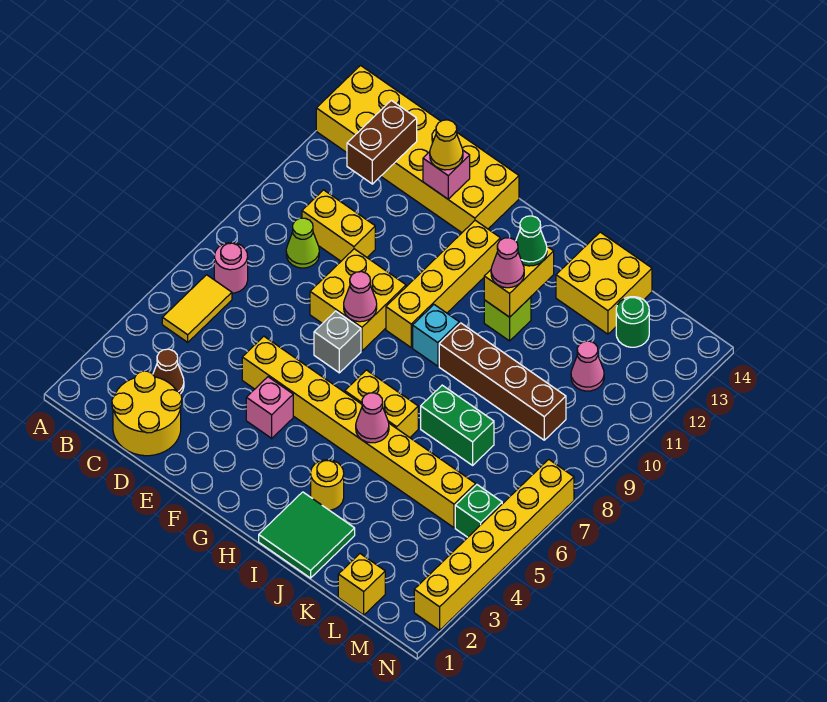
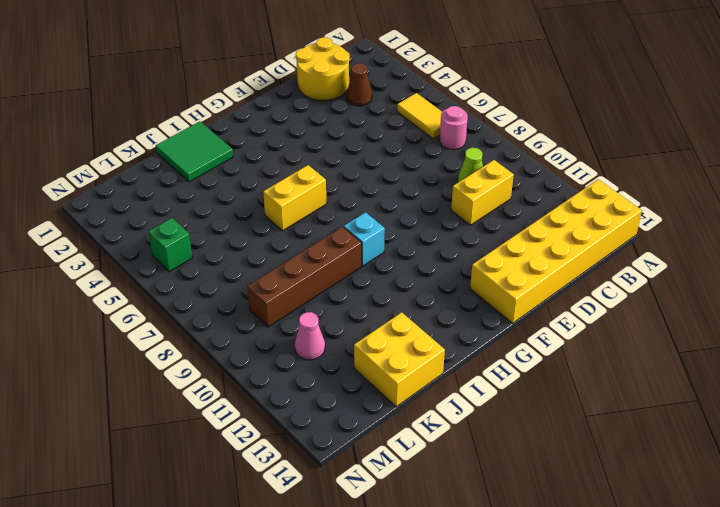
none -> yellow brick E5:L5 level 1
none -> yellow brick E8:F9 level 1
none -> pink brick F4 level 1
none -> grey brick F7 level 1

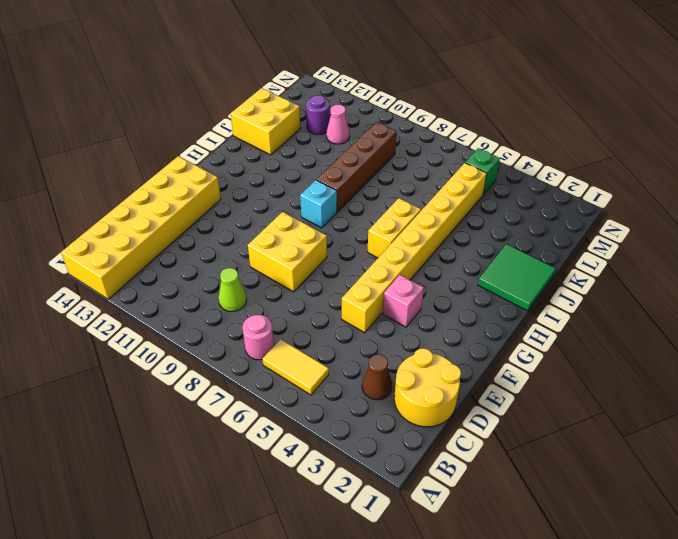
purple round brick L12 level 1 -> none
none -> yellow brick C10:D10 level 1
none -> grey brick F7 level 1
none -> yellow brick G9:G12 level 1
none -> yellow round brick I3 level 1

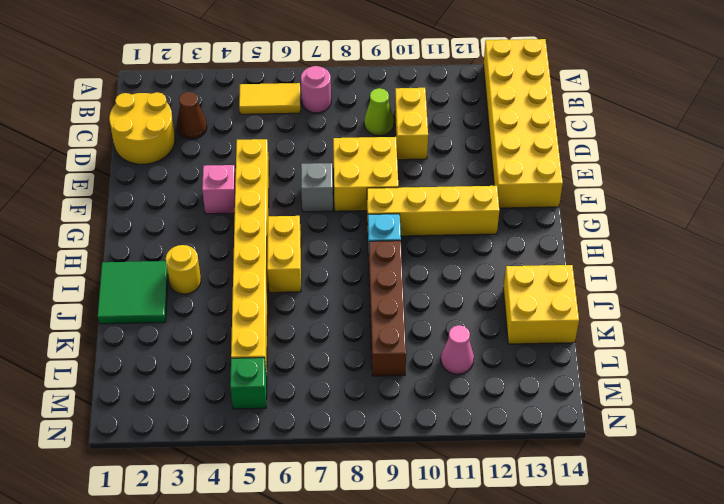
none -> lime brick I11 level 1
none -> green brick J7:K7 level 1
none -> yellow brick L1 level 1
none -> green round brick L13 level 1

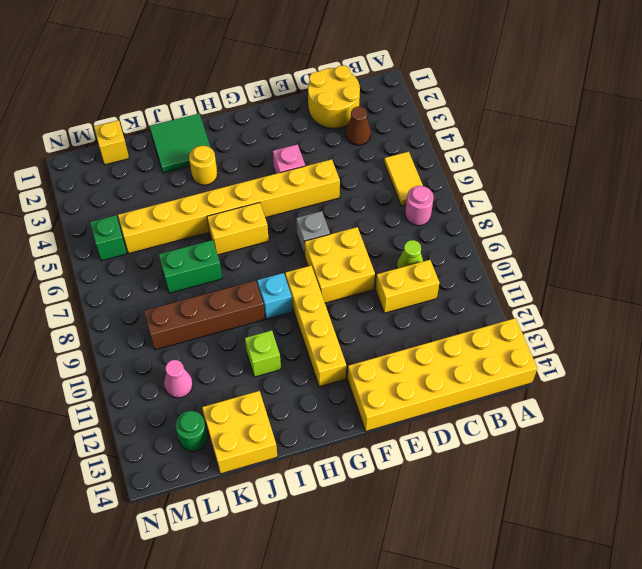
none -> yellow brick N2:N7 level 1
none -> brown brick C12:C13 level 2
none -> pink brick E13 level 2
none -> pink cone F8 level 2

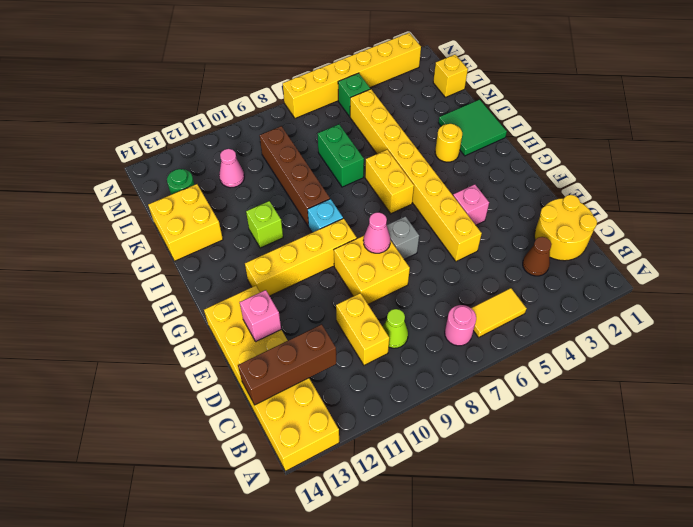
brown brick C12:C14 level 2 -> brown brick C12:C13 level 2
none -> pink cone I5 level 2
none -> yellow brick I11:I12 level 2
none -> yellow cone E13 level 3
none -> pink cone I11 level 3

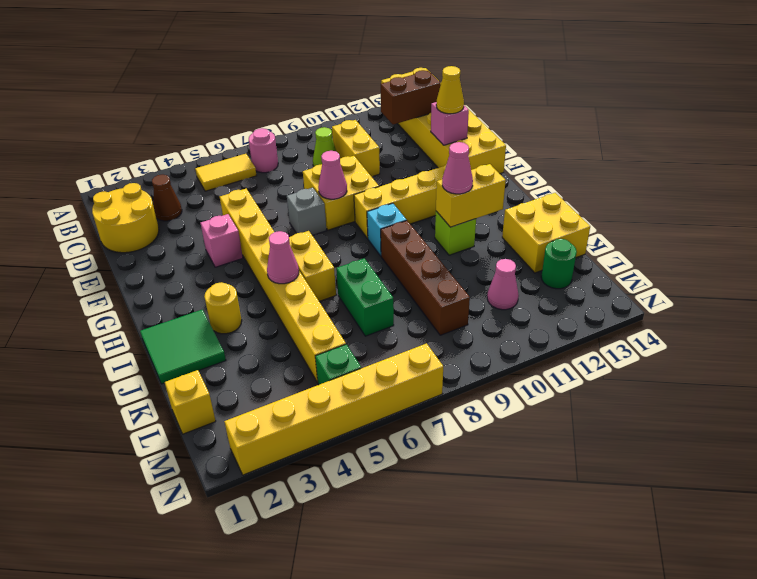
none -> green cone I12 level 3

